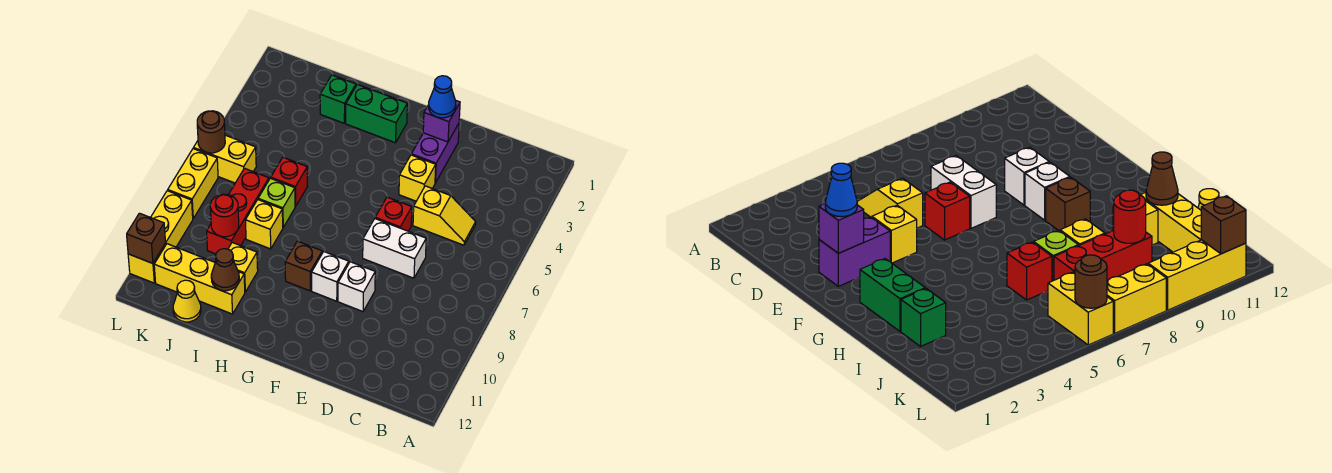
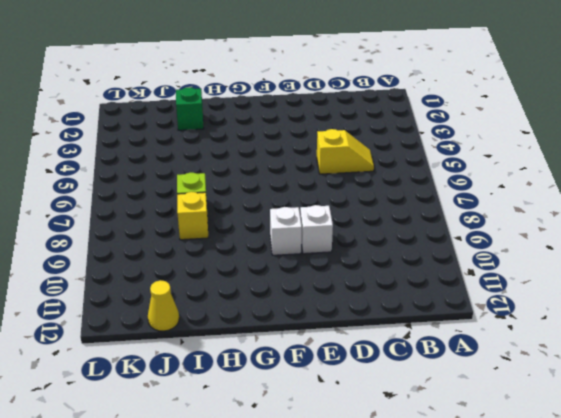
none -> white brick D7:E7 level 1
none -> purple brick E2:E3 level 1
none -> yellow brick E4 level 1

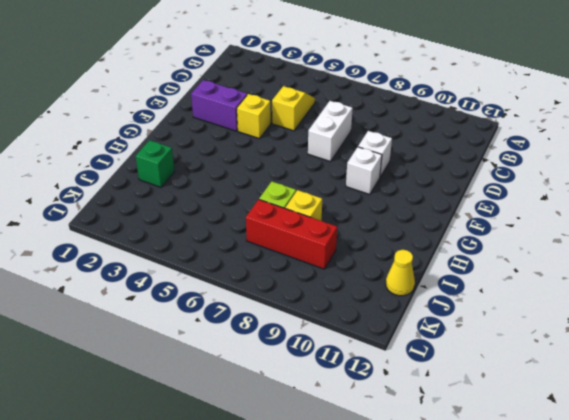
none -> red brick E6 level 1
none -> green brick G2:H2 level 1
none -> brown brick G9 level 1

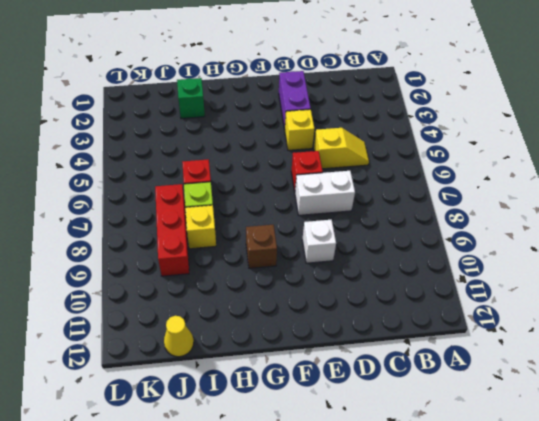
none -> white brick F9 level 1
none -> green brick G2:H2 level 1
none -> yellow brick I10 level 1

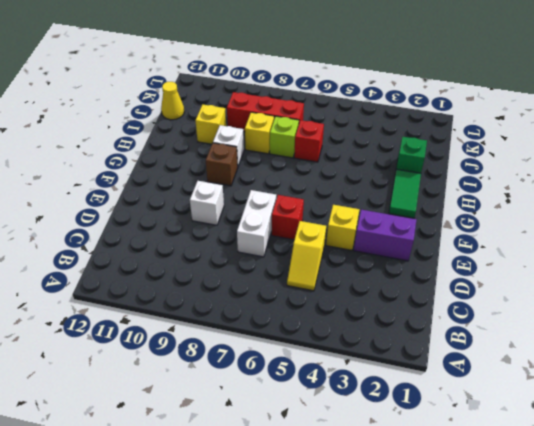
green tile G2:H2 level 1 -> green brick G2:H2 level 1
white brick H9 level 1 -> white brick F9 level 1
none -> yellow brick I11:K11 level 1
none -> yellow brick K6:L6 level 1
none -> yellow brick L7:L8 level 1

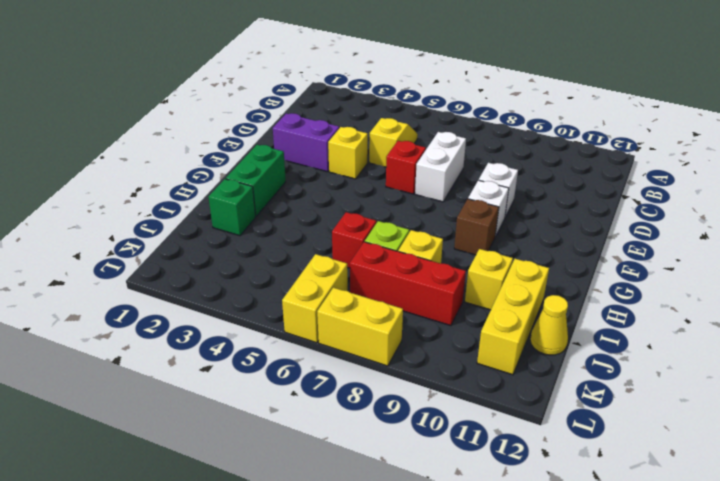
none -> yellow brick L9:L11 level 1
none -> purple brick E2 level 2
none -> brown cone I11 level 2

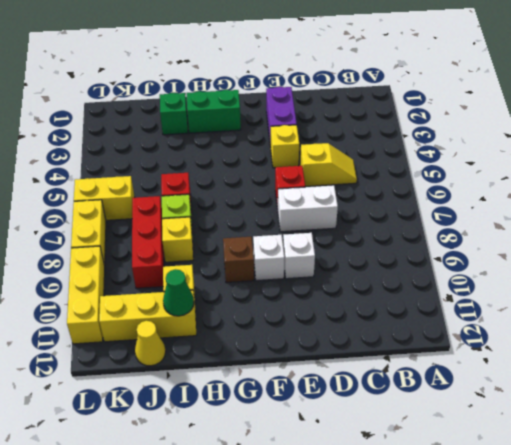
green cone I11 level 2 -> brown cone I11 level 2
none -> purple brick E2 level 2
none -> red round brick J9 level 2
none -> brown round brick L6 level 2

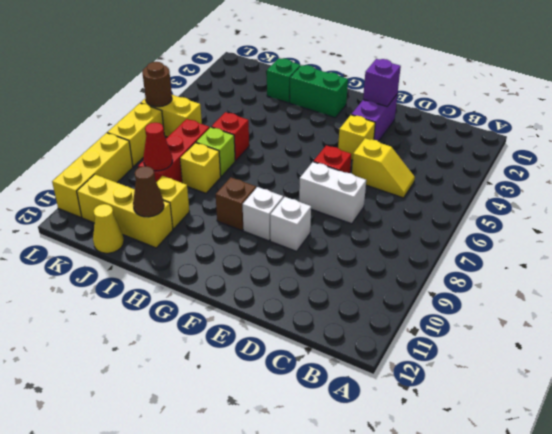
red cone J9 level 2 -> red round brick J9 level 2
none -> brown brick L11 level 2
none -> blue cone E2 level 3

